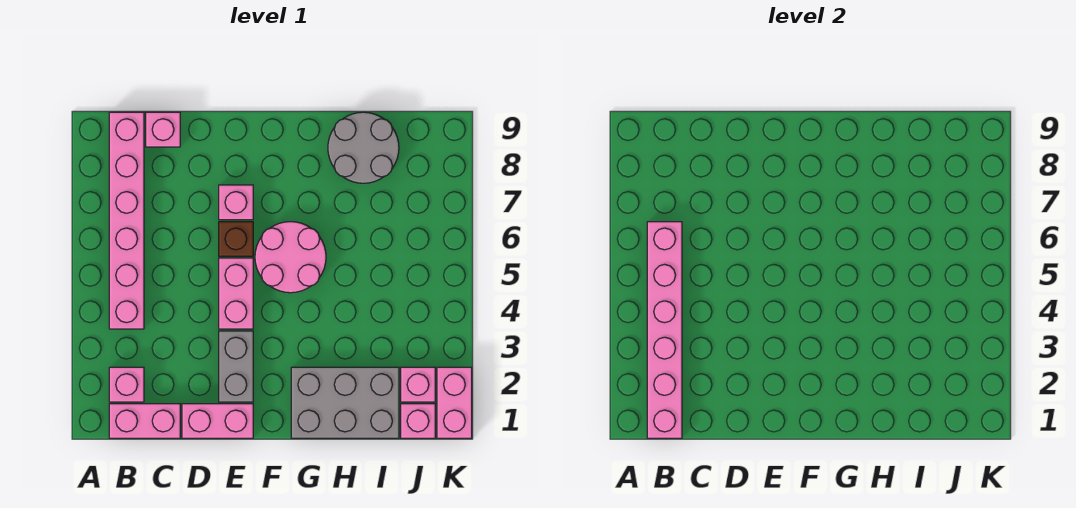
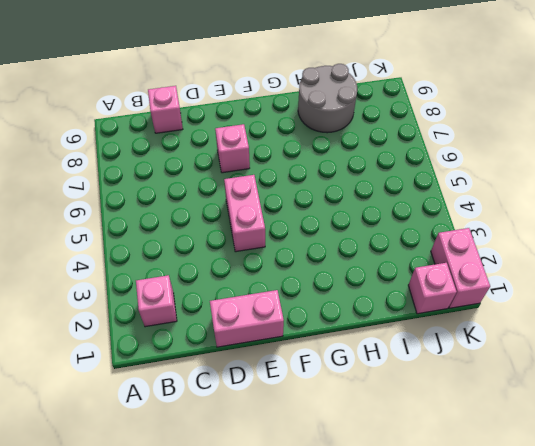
none -> pink brick B1:C1 level 1
none -> pink brick B4:B9 level 1
none -> grey brick E2:E3 level 1

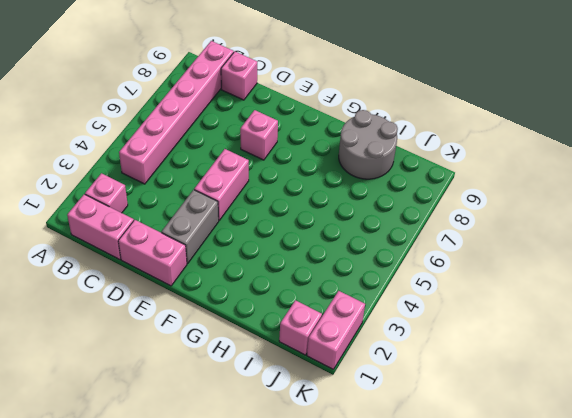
none -> brown brick E6 level 1
none -> pink round brick F5:G6 level 1
none -> grey brick G1:I2 level 1

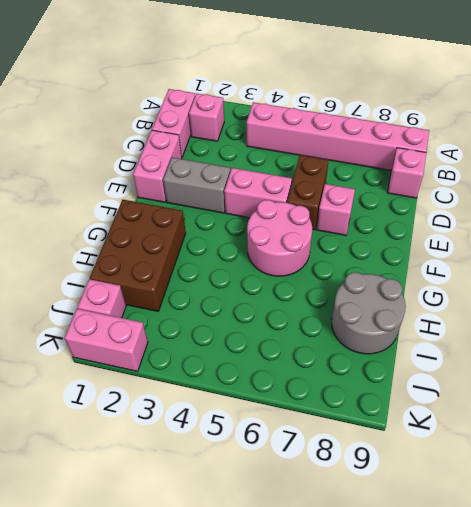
brown brick D6:E6 level 1 -> brown brick E6 level 1
brown brick G1:I2 level 1 -> grey brick G1:I2 level 1
none -> pink brick J2 level 1
none -> pink brick B1:B6 level 2

